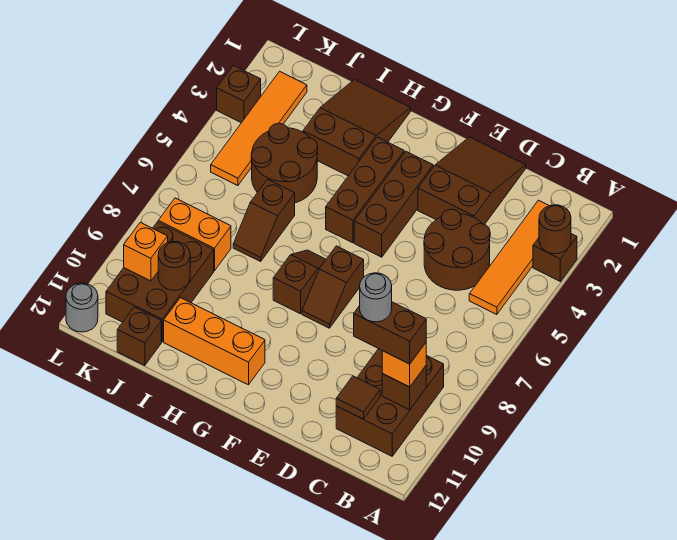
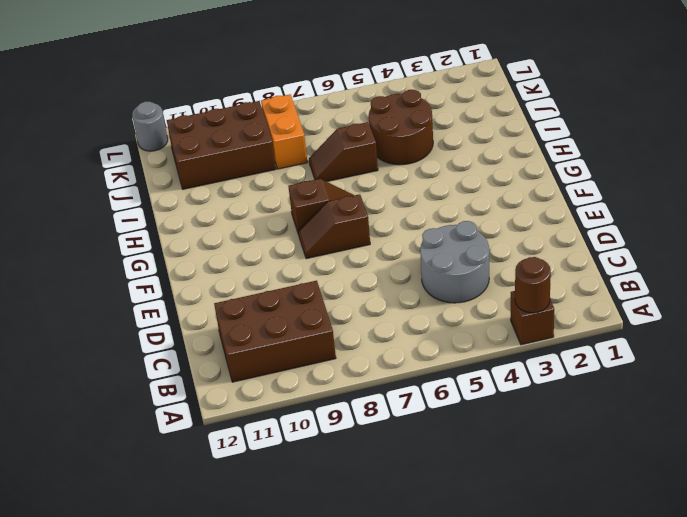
grey round brick C4:D5 level 1 -> brown round brick C4:D5 level 1
none -> orange tile B2:B5 level 1
none -> brown slope D1:E3 level 1 top 3
none -> brown brick F3:F5 level 1

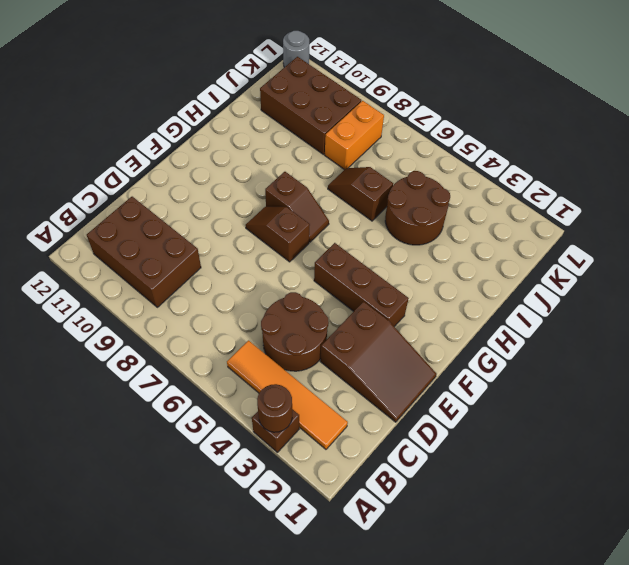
none -> brown brick G3:G5 level 1
none -> orange brick G11:I11 level 1
none -> brown slope H1:I3 level 1 top 3

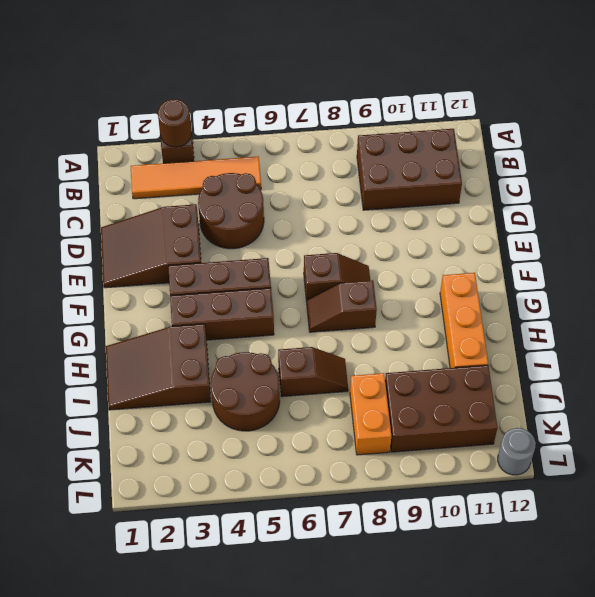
none -> brown brick J12 level 1
none -> orange tile K2:K5 level 1
none -> brown brick L3 level 1

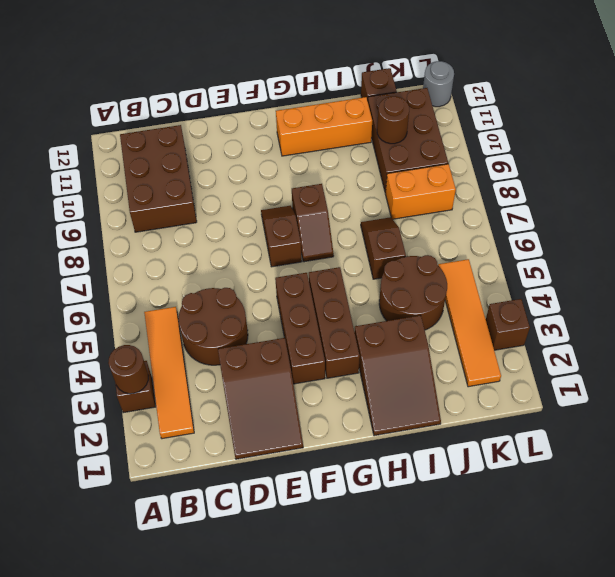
none -> brown brick B10 level 2
none -> brown tile C11 level 2
none -> orange brick K10 level 2

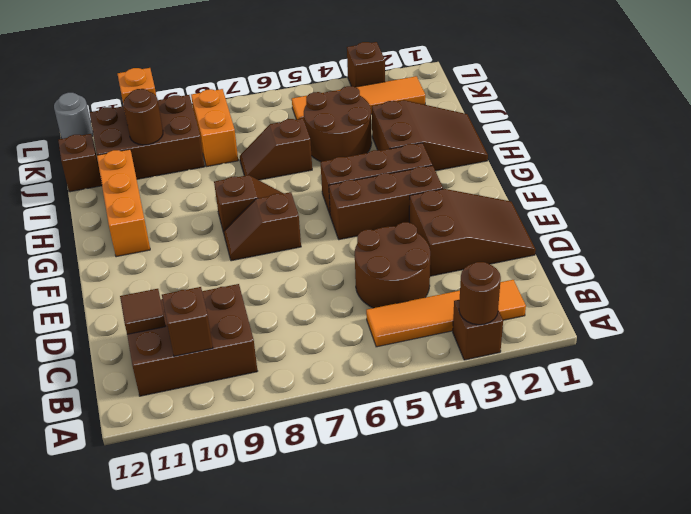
none -> orange brick B10 level 3
none -> brown brick B10:C10 level 4
none -> grey round brick C10 level 5

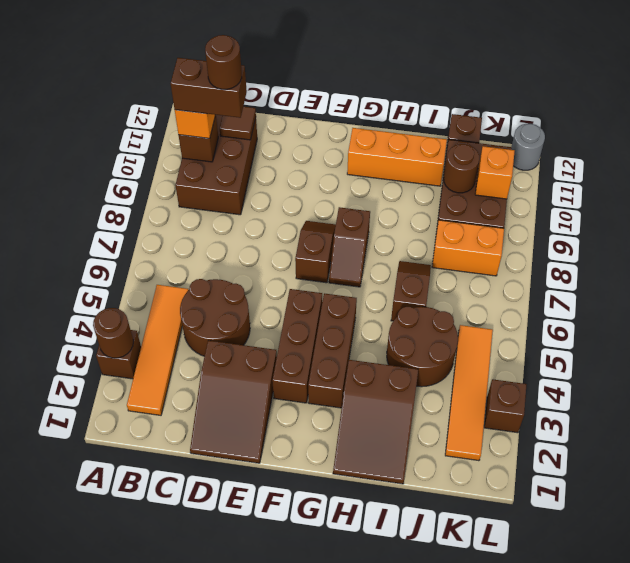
brown round brick C10 level 5 -> grey round brick C10 level 5

